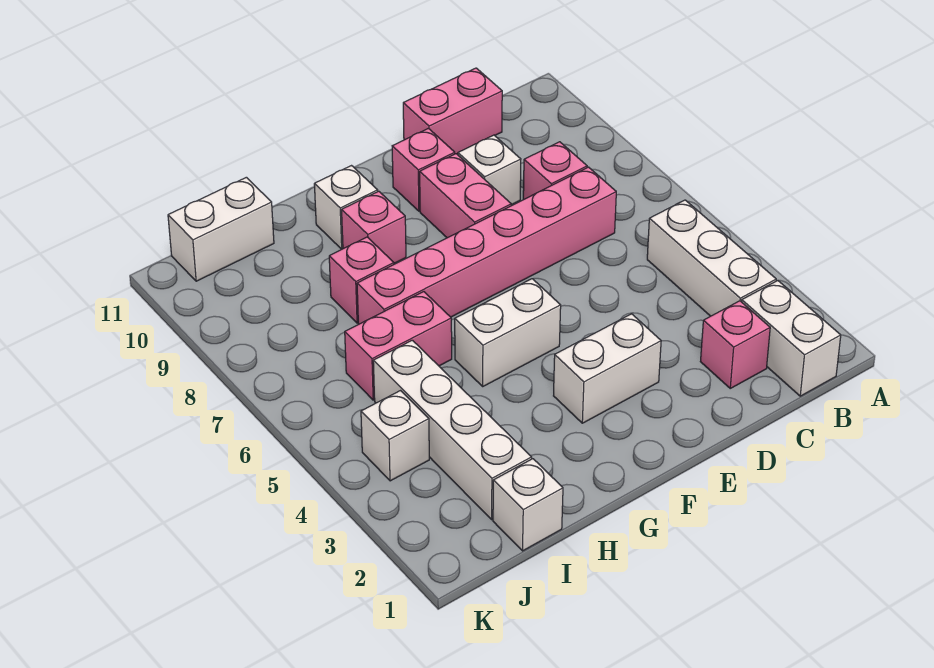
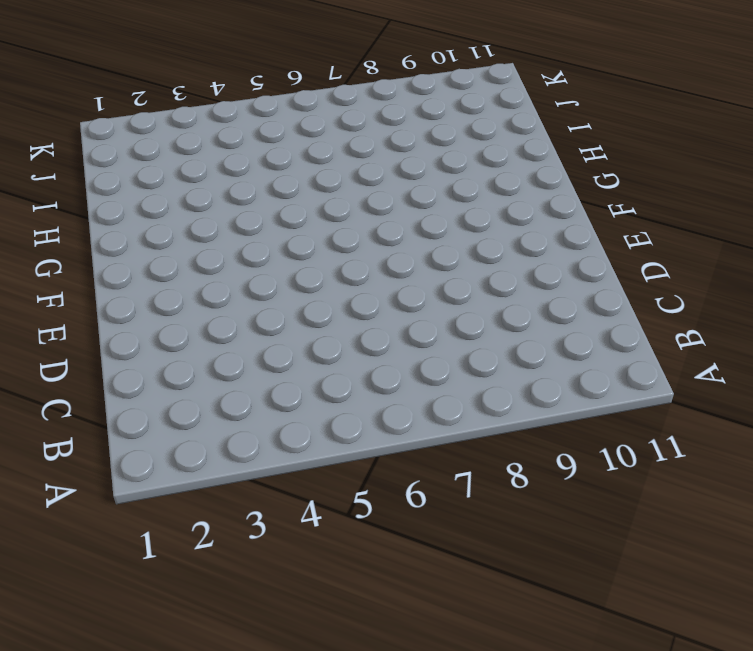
none -> white brick B1:B2 level 1
none -> white brick B3:B5 level 1
none -> pink brick C2 level 1

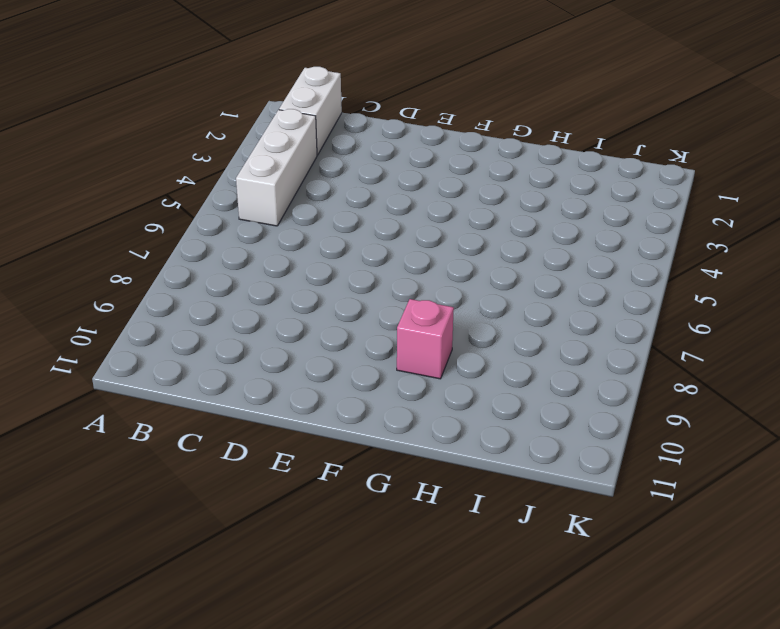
none -> pink brick C2 level 1
none -> pink brick C7:H7 level 1
none -> pink brick C8 level 1

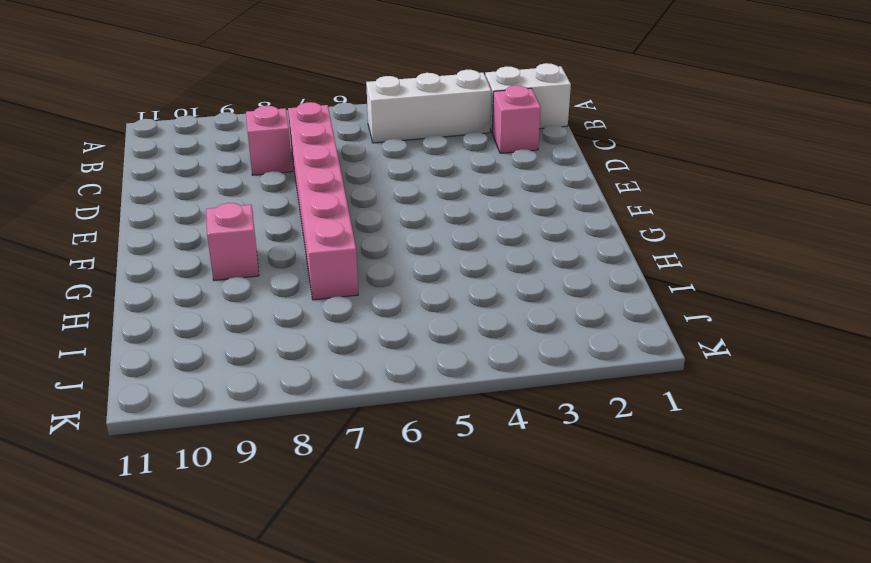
none -> pink brick C11:D11 level 1
none -> white brick D9 level 1
none -> white brick E3:F3 level 1

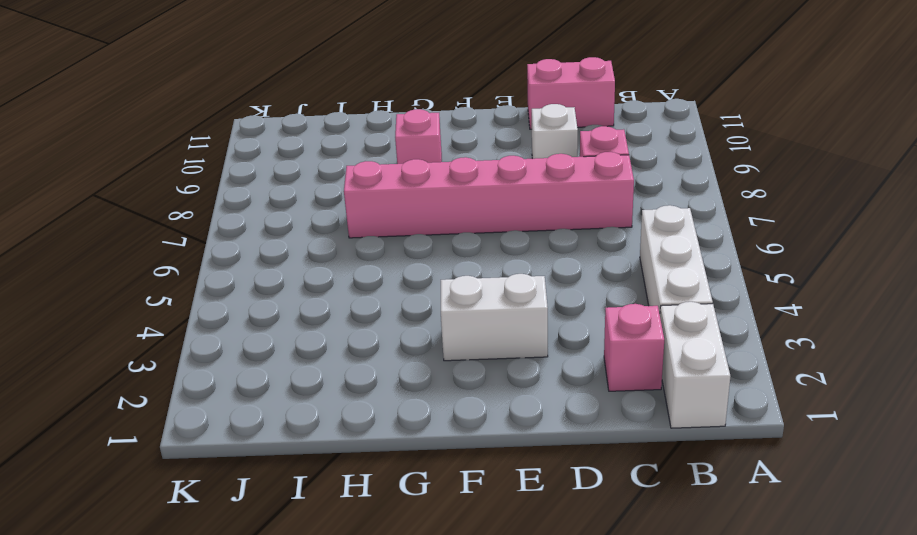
none -> pink brick E8:E9 level 1
none -> pink brick E10 level 1
none -> white brick F5:G5 level 1

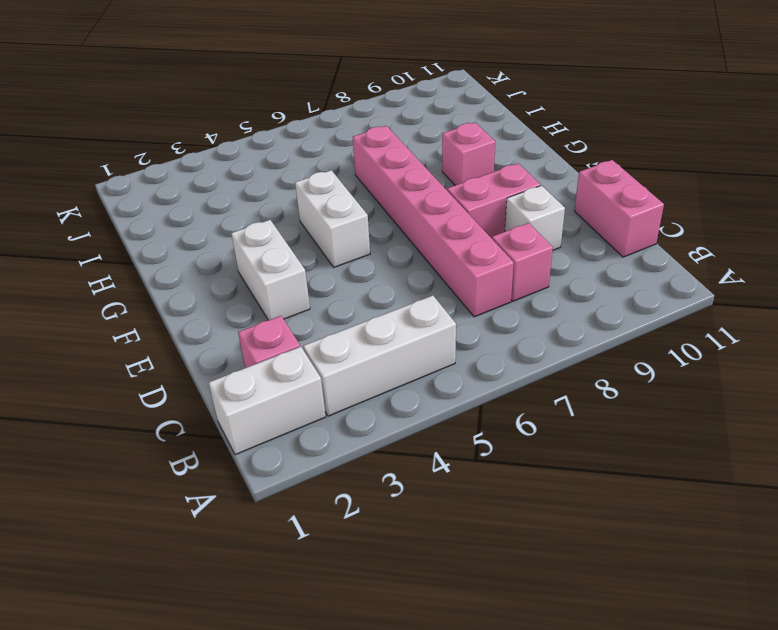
none -> pink brick E10 level 1
none -> white brick G10 level 1
none -> pink brick H6:I6 level 1

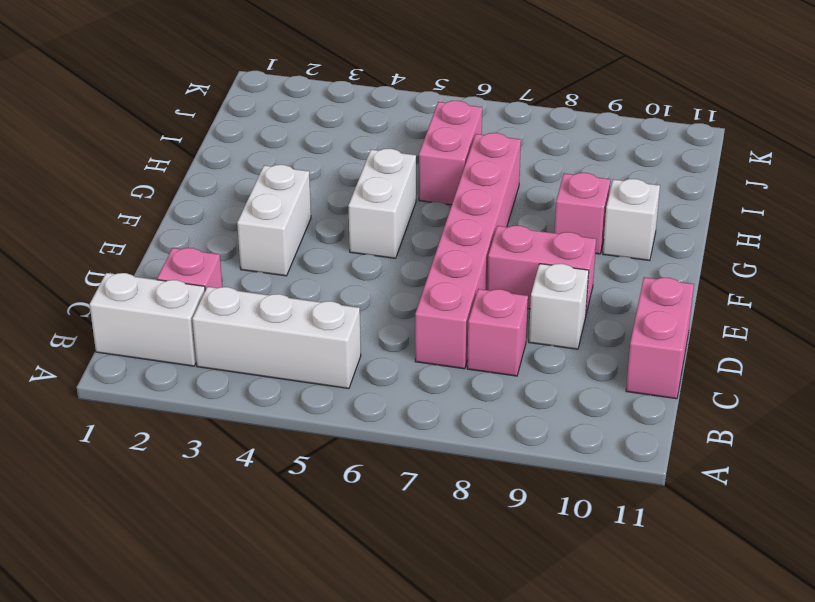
none -> pink brick E10 level 1
none -> pink brick H8 level 1
none -> white brick I1 level 1

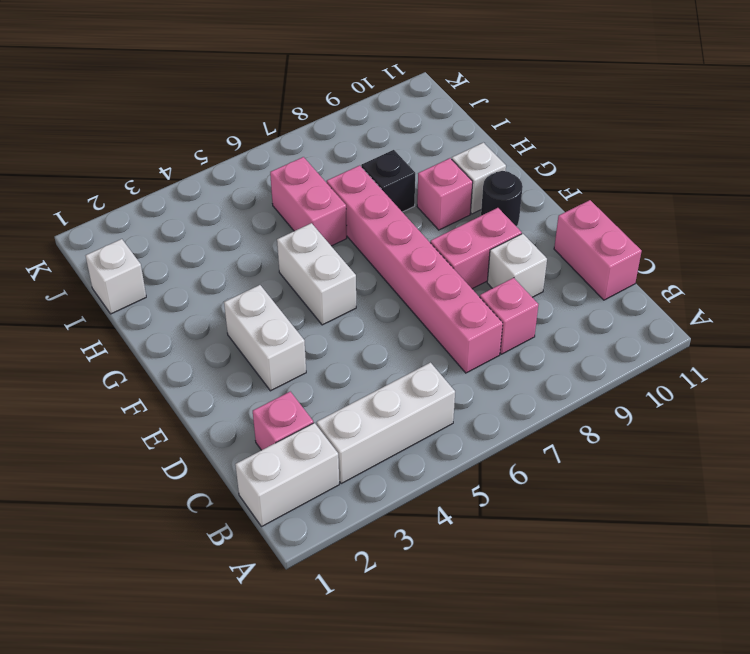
black round brick F10 level 1 -> none
black brick H8 level 1 -> pink brick H8 level 1
none -> pink brick E10 level 1
none -> white brick I2:I5 level 1
none -> white brick I11:J11 level 1

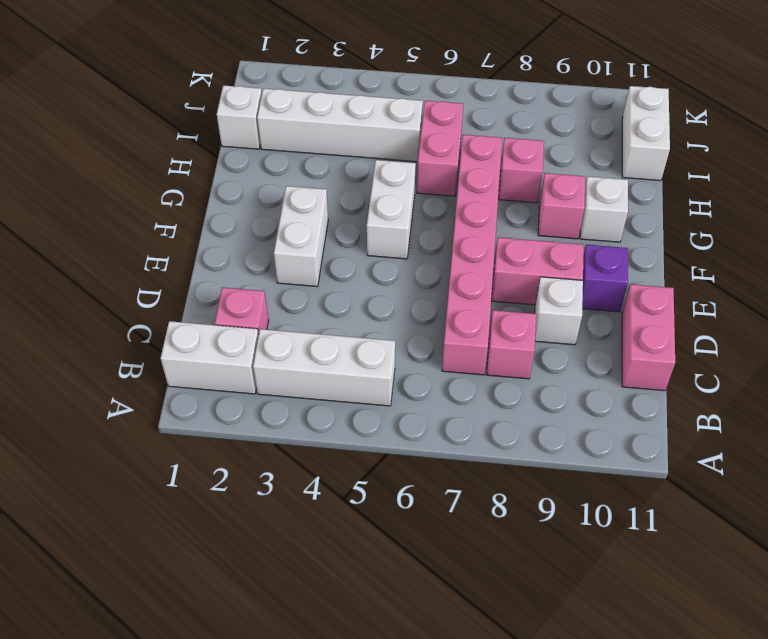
purple brick E10 level 1 -> pink brick E10 level 1
none -> white brick J4 level 1

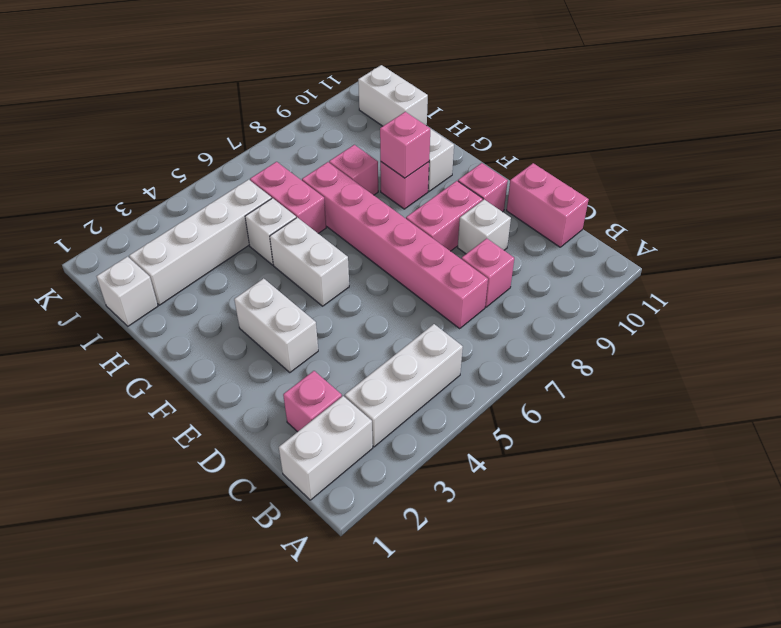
pink brick G9 level 2 -> none
white brick H5 level 1 -> white brick J4 level 1

